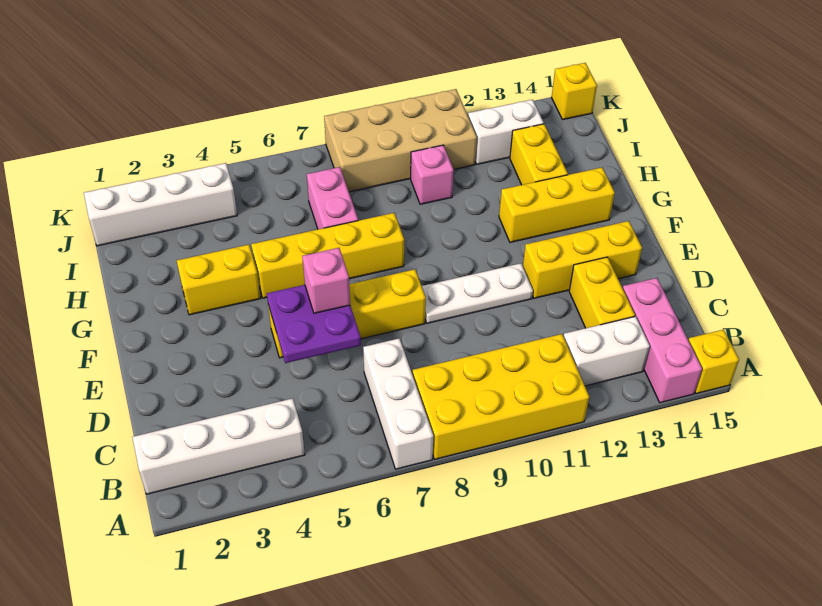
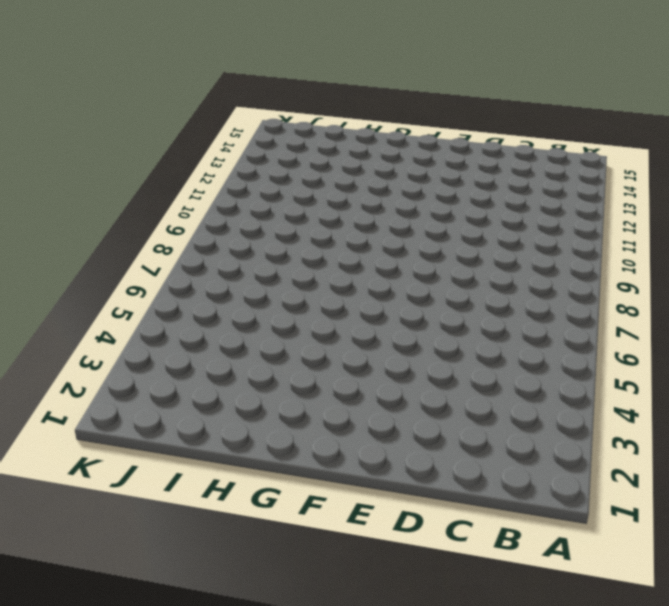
none -> white brick A7:C7 level 1
none -> yellow brick A8:B11 level 1
none -> pink brick A14:C14 level 1

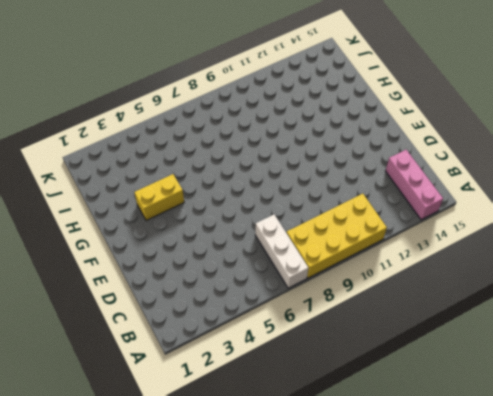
none -> yellow brick A15 level 1
none -> white brick B1:B4 level 1
none -> white brick B12:B13 level 1

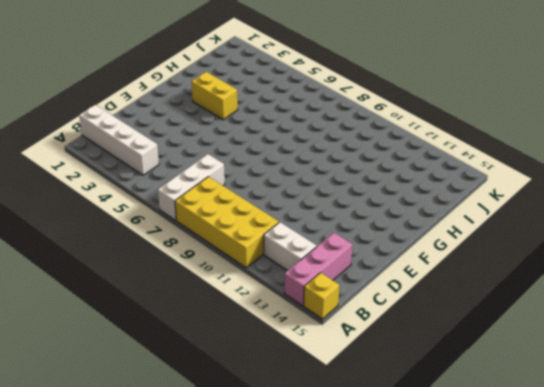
none -> yellow brick C13:D13 level 1
none -> yellow brick E5:E8 level 1
none -> white plate E9:E11 level 1

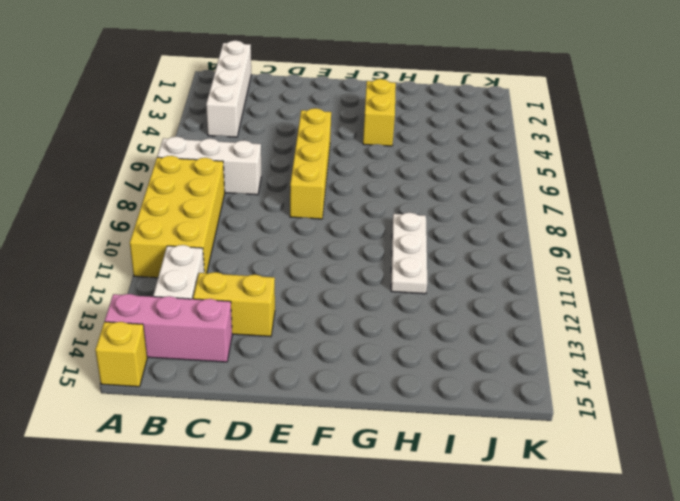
white plate H9:H11 level 1 -> white plate E9:E11 level 1
none -> yellow brick E12:E14 level 1
none -> yellow brick G5:G8 level 1
none -> yellow brick G12:G14 level 1

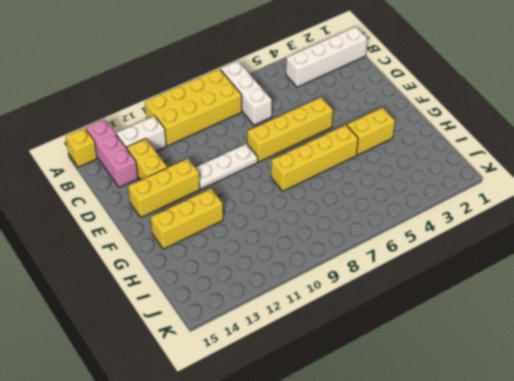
none -> pink brick H7:I7 level 1
none -> yellow brick H13:I13 level 1
none -> pink brick I10 level 1

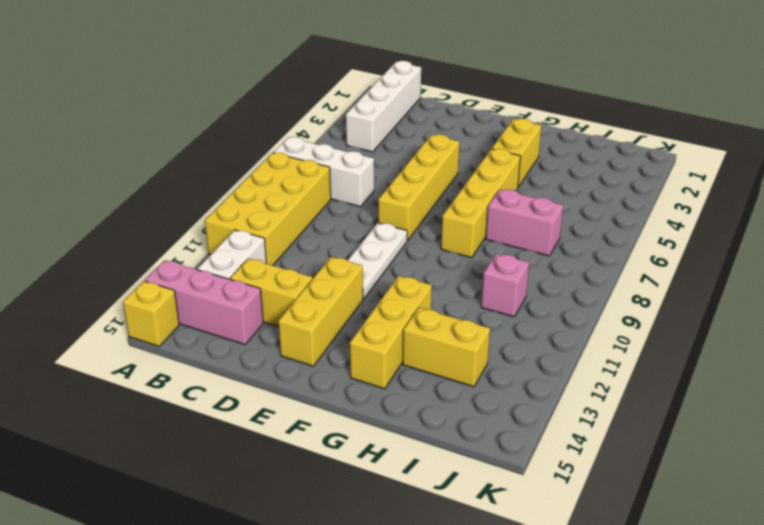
none -> white brick J1:J4 level 1
none -> tan brick J8:K11 level 1
none -> white brick J12:J13 level 1

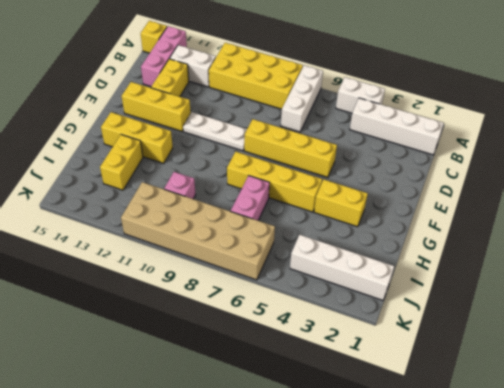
white brick A4:A5 level 1 -> white brick J12:J13 level 1
tan brick J6:K11 level 1 -> tan brick J8:K11 level 1
none -> yellow brick K15 level 1
none -> purple plate D5:E6 level 2
none -> pink brick E6 level 3

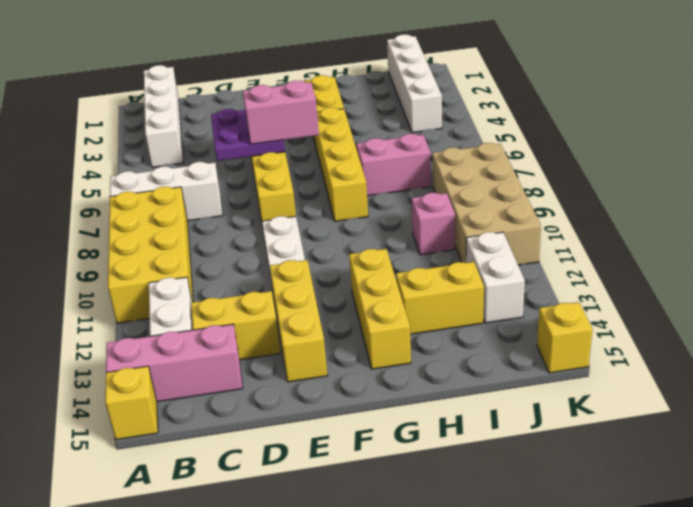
pink brick E6:F6 level 3 -> pink brick E6 level 3

